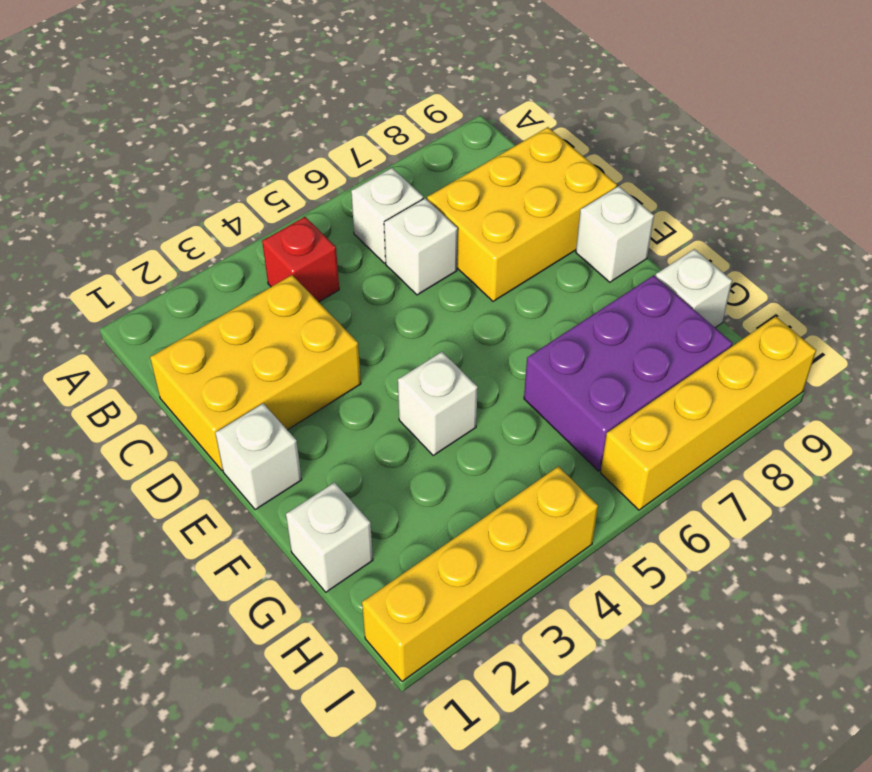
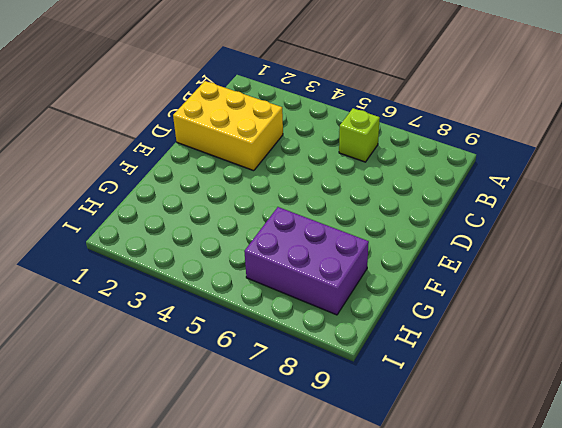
lime brick B6 level 1 -> white brick B6 level 1
none -> red brick B4 level 1
none -> white brick C6 level 1
none -> yellow brick C7:D9 level 1

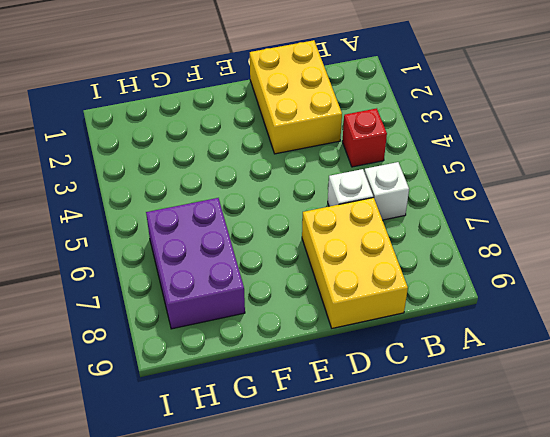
none -> white brick E1 level 1
none -> white brick E9 level 1
none -> white brick F4 level 1

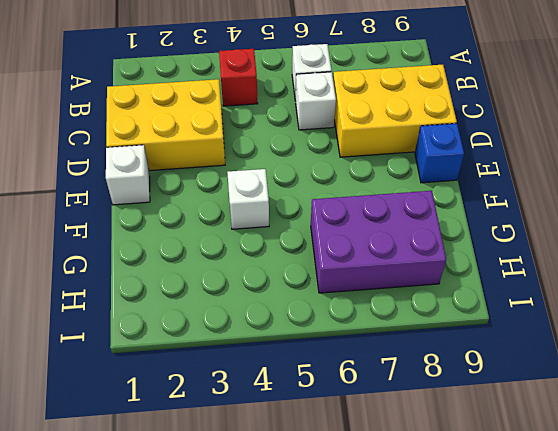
blue brick E9 level 1 -> white brick E9 level 1
none -> white brick G1 level 1
none -> white brick G9 level 1
none -> yellow brick I1:I4 level 1

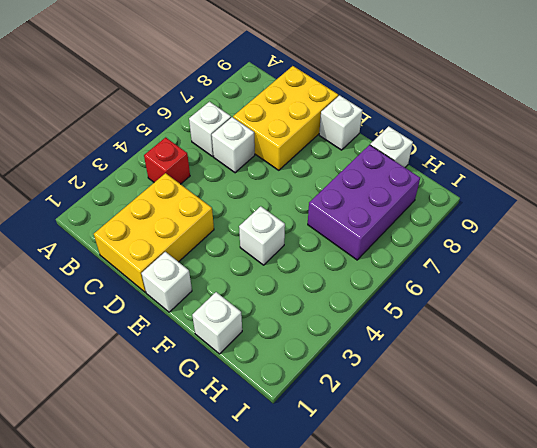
none -> yellow brick I1:I4 level 1
none -> yellow brick I6:I9 level 1

